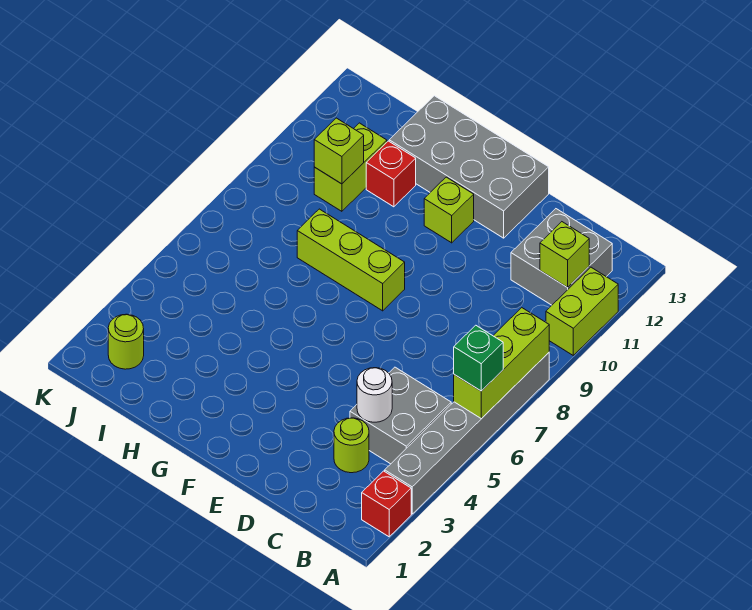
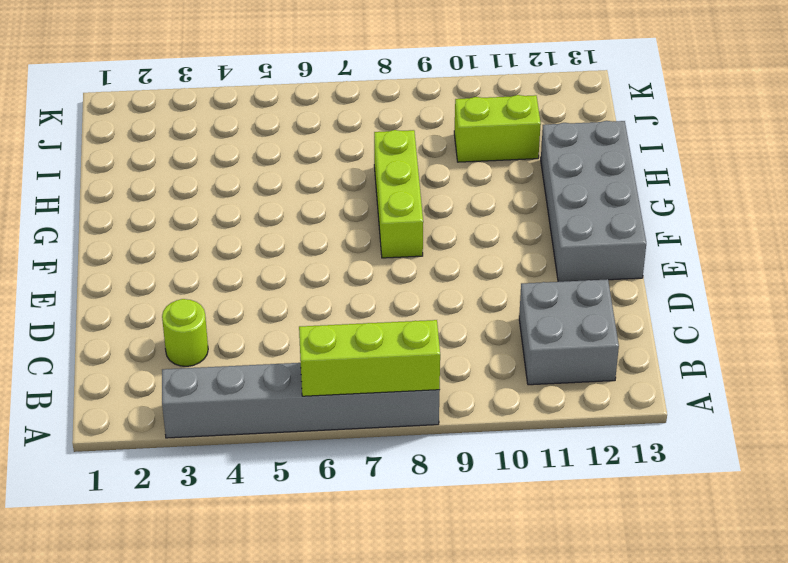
none -> red brick A2 level 1
none -> lime brick A10:A11 level 1
none -> grey brick B4:C5 level 1

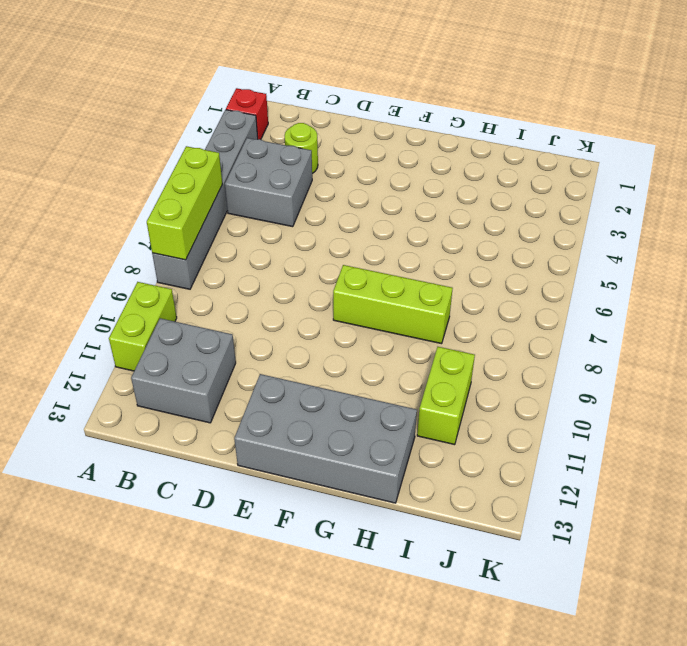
none -> lime brick F11 level 1
none -> red brick H11 level 1
none -> lime round brick J2 level 1

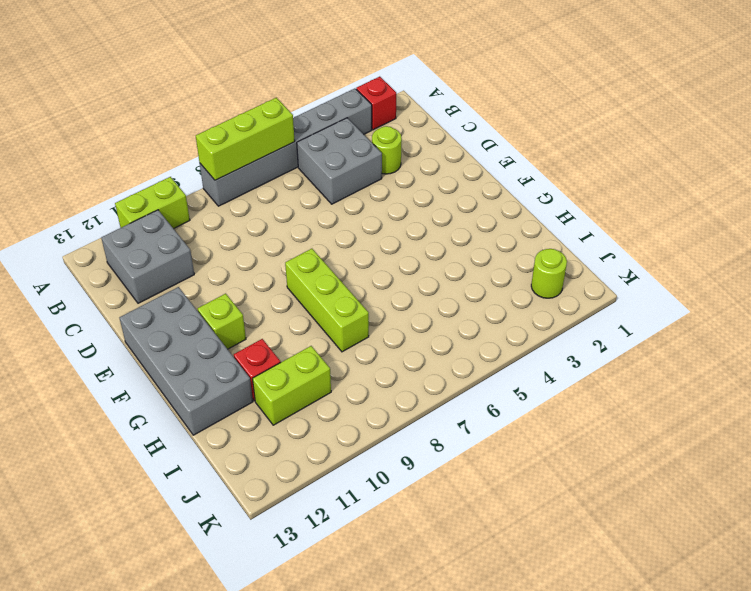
none -> lime brick B11 level 2
none -> white round brick C4 level 2
none -> lime brick I10 level 2

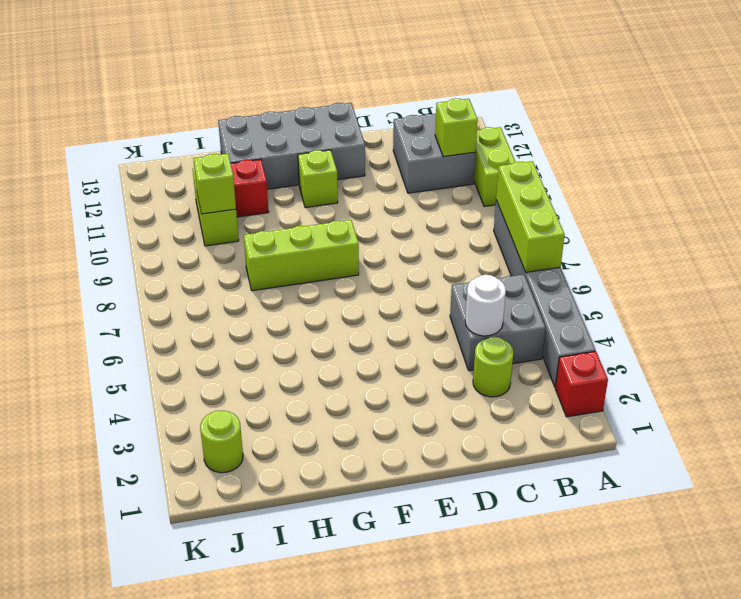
none -> green brick A6 level 3

